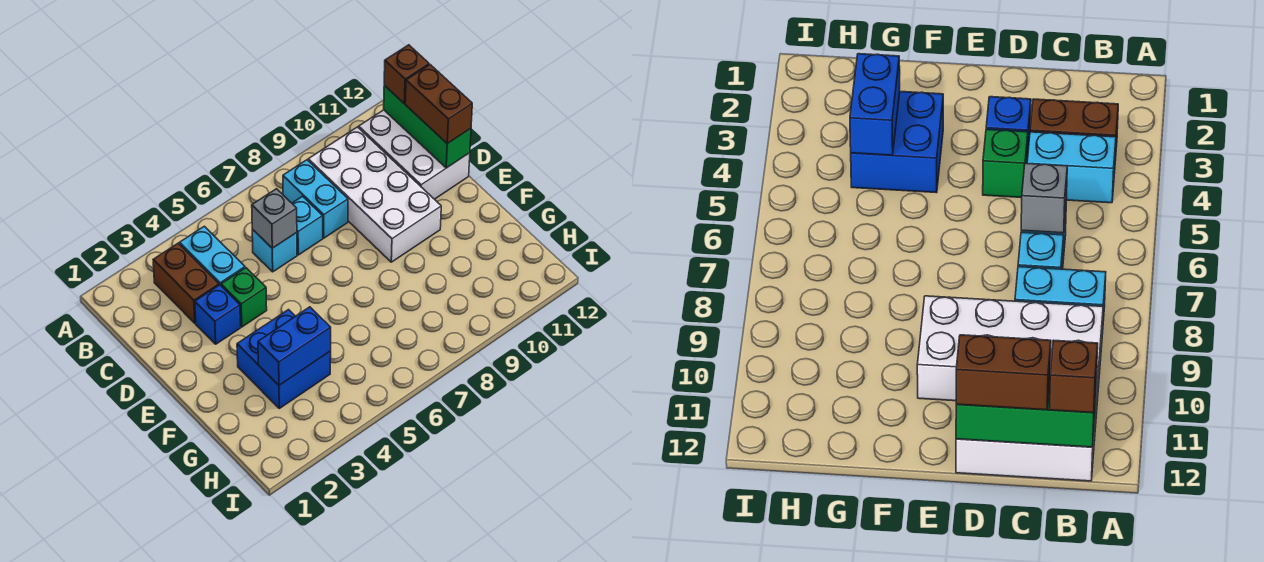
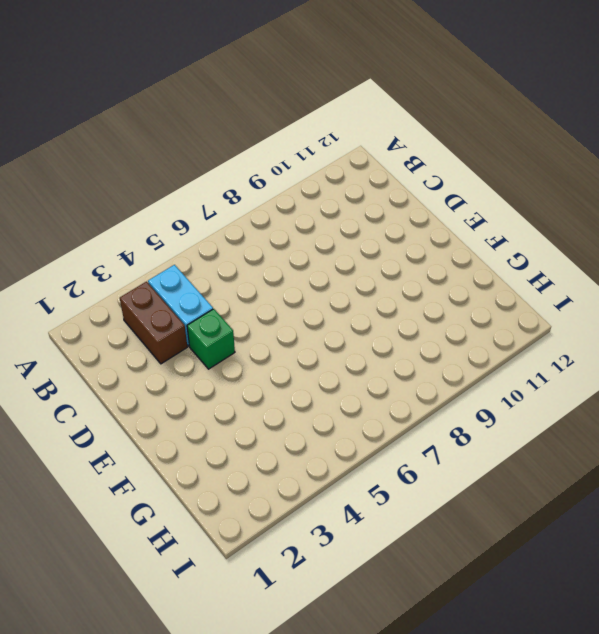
none -> cyan brick B8:C8 level 1
none -> white brick B9:E10 level 1
none -> white brick B11:D12 level 1

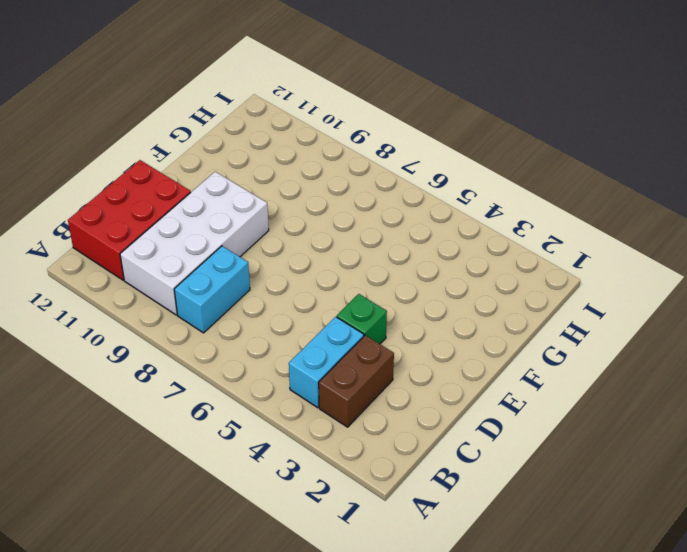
red brick B11:D12 level 1 -> white brick B11:D12 level 1
none -> cyan brick C6 level 1
none -> cyan brick C7 level 1
none -> blue brick D3 level 1

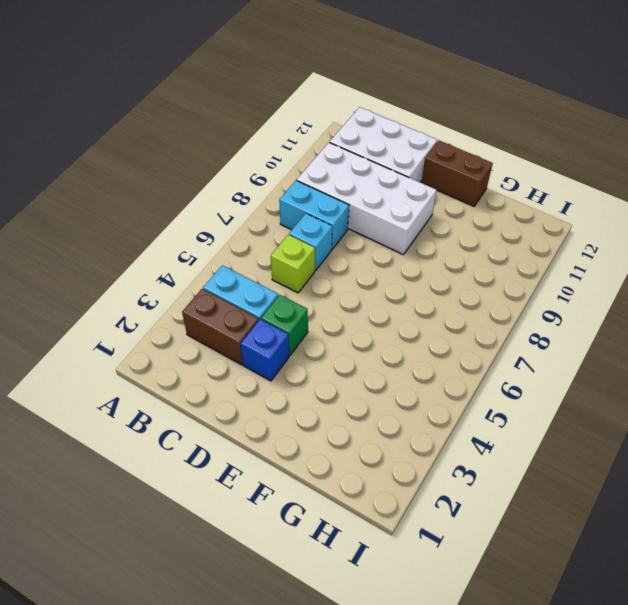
lime brick C6 level 1 -> cyan brick C6 level 1
brown brick E12:F12 level 1 -> brown brick C12:D12 level 3
none -> blue brick F3:G4 level 1
none -> green brick B12:D12 level 2
none -> grey brick C6 level 2

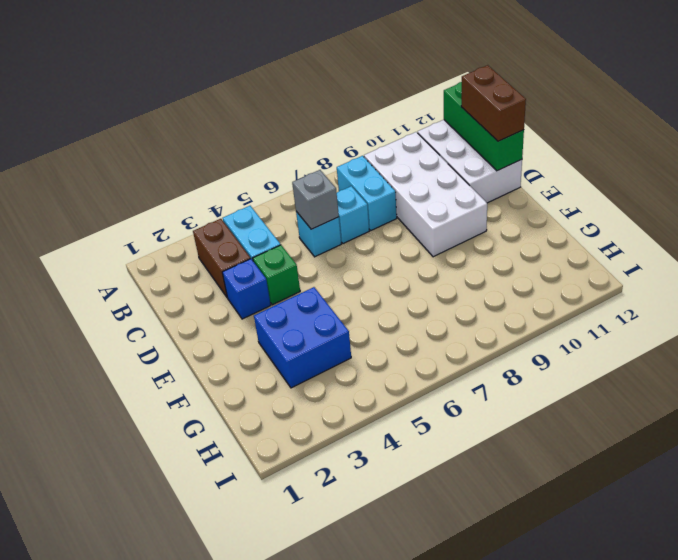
none -> blue brick G3:G4 level 2
none -> brown brick B12 level 3

